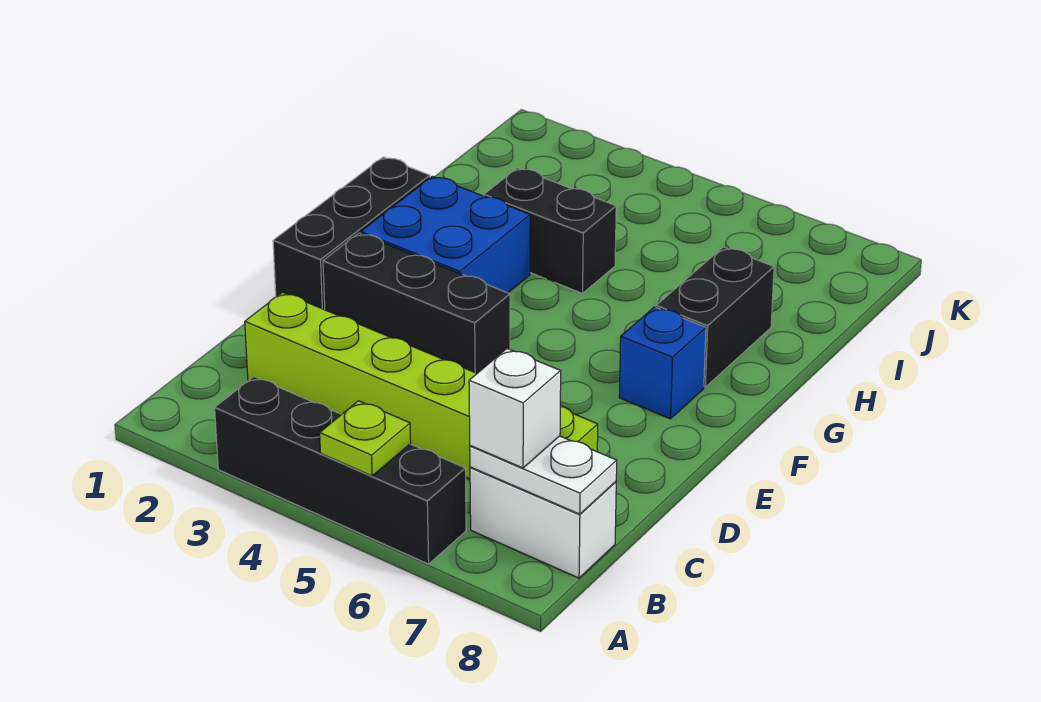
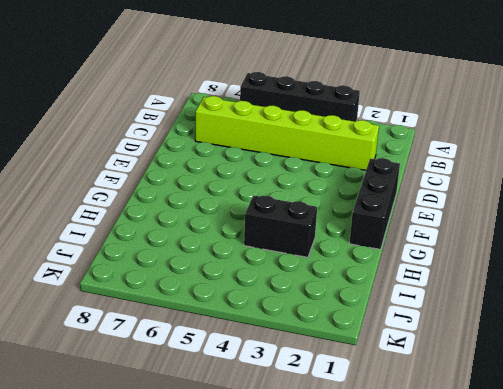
none -> white brick B7:B8 level 1
none -> black brick E2:E4 level 1
none -> blue brick F2:G3 level 1

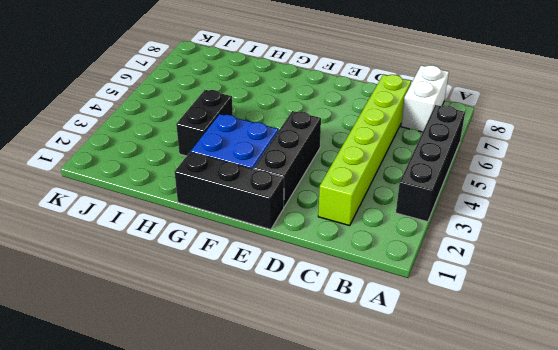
none -> blue brick F7 level 1
none -> black brick G7:H7 level 1
none -> lime plate A5 level 2

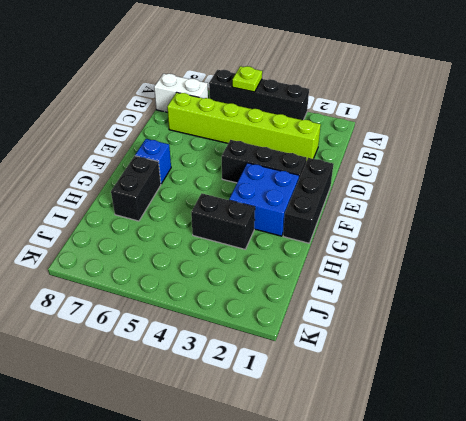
none -> white plate B7:B8 level 2
none -> white brick B7 level 3

